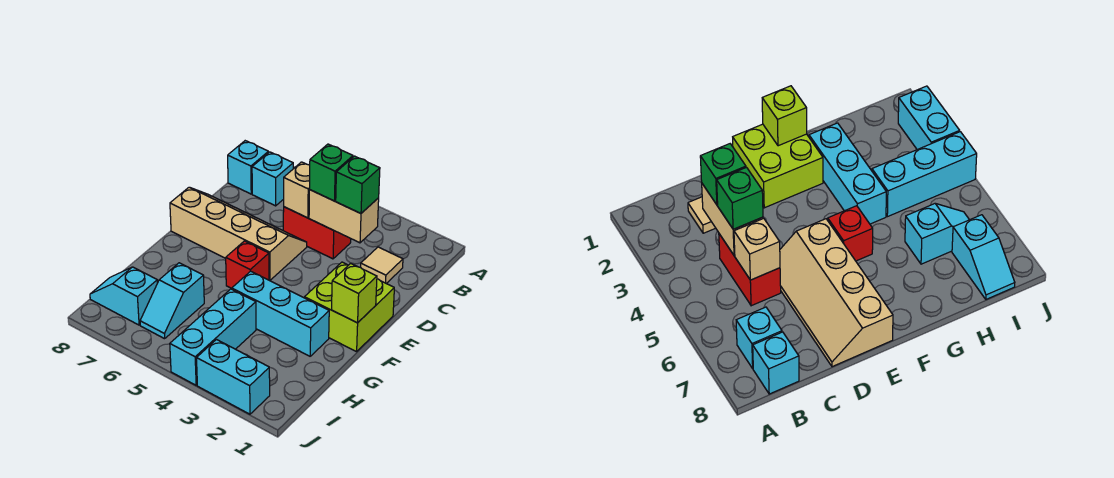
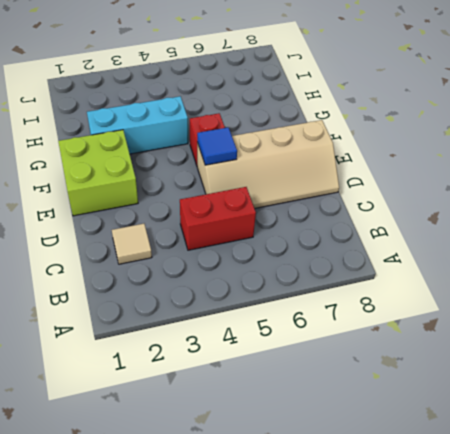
blue tile E5 level 2 -> none
none -> cyan brick B7 level 1
none -> cyan brick B8 level 1
none -> cyan brick H4:J4 level 1

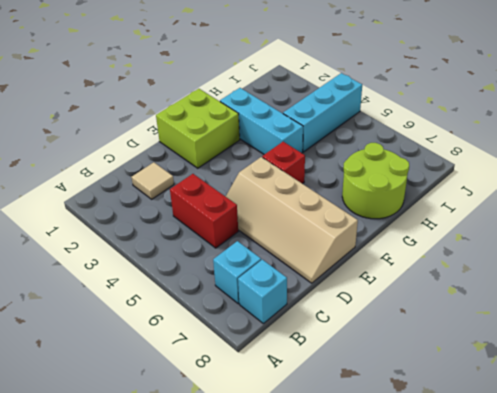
lime round brick G7:H8 level 1 -> none
none -> cyan slope H6:I6 level 1 top H
none -> cyan slope I7:I8 level 1 top 7
none -> cyan brick J2:J3 level 1

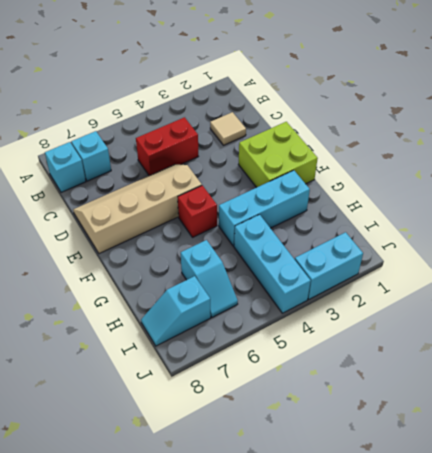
none -> tan brick C3:C4 level 2
none -> tan brick C5 level 2
none -> lime brick F1 level 2

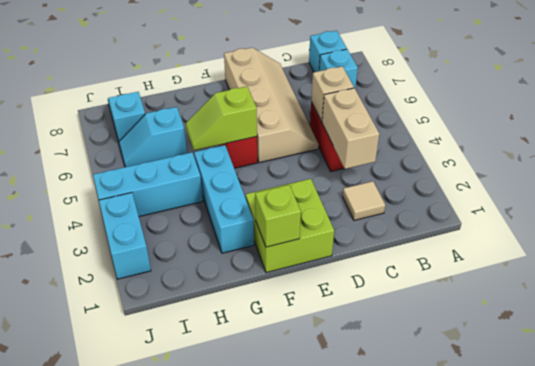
lime slope F5:G5 level 2 top F -> none
none -> green brick C3 level 3
none -> green brick C4 level 3

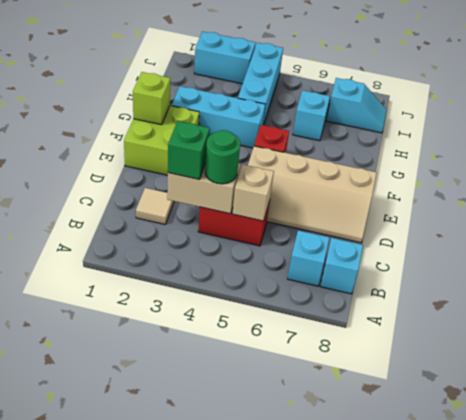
green round brick C4 level 3 -> green brick C4 level 3

